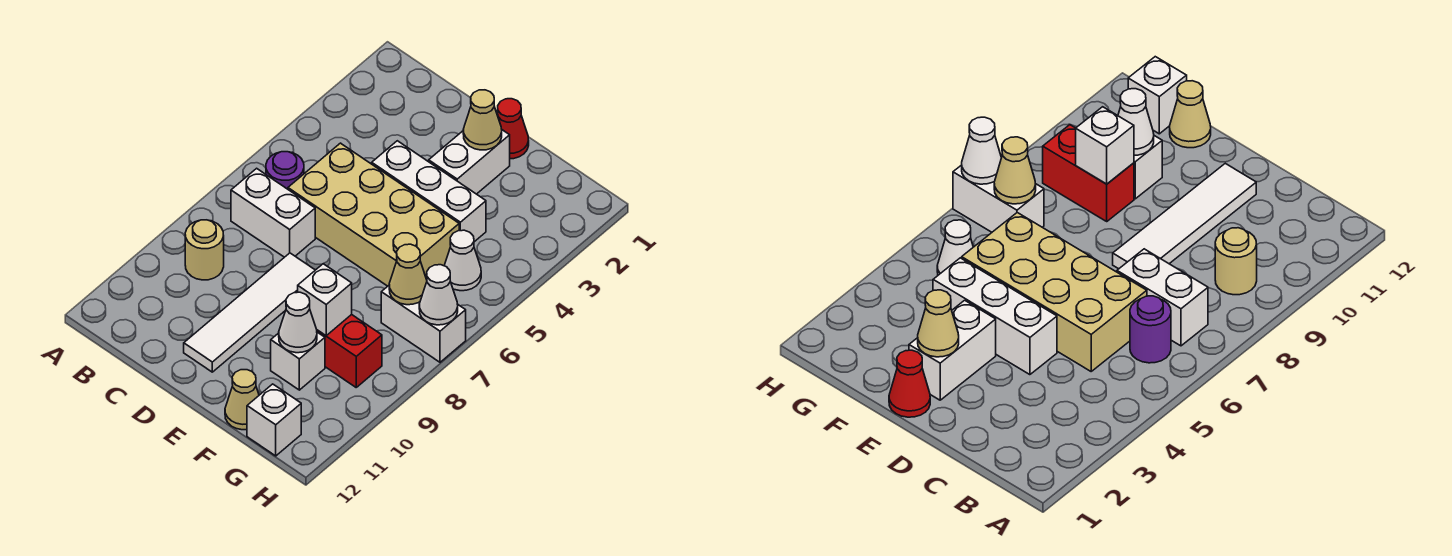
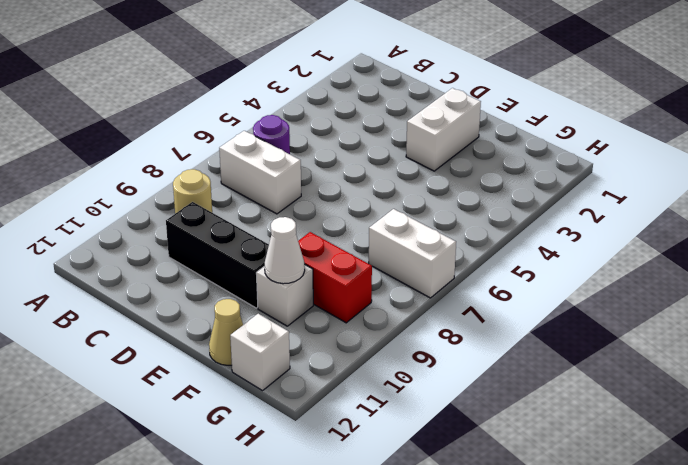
black brick C10:E10 level 1 -> white tile D8:D11 level 1
none -> tan brick C5:F6 level 1
none -> white brick D4:F4 level 1
none -> red cone E1 level 1

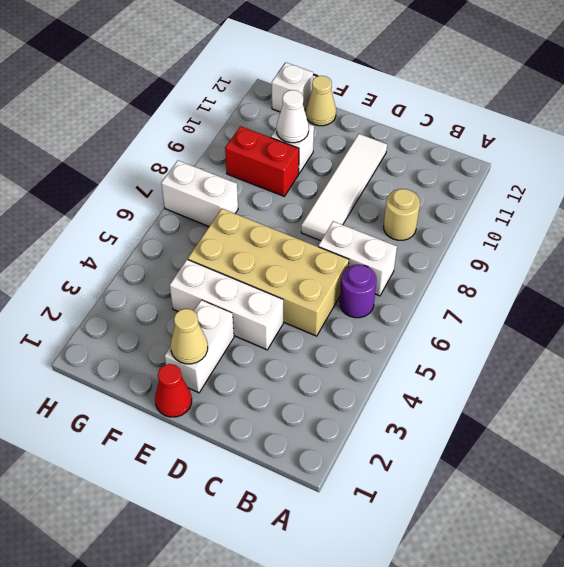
none -> white cone G5 level 1
none -> white brick F9 level 2
none -> tan cone G7 level 2

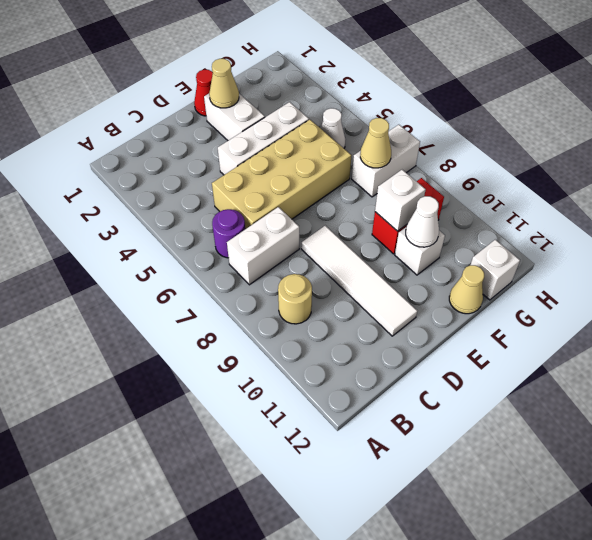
none -> white cone H7 level 2

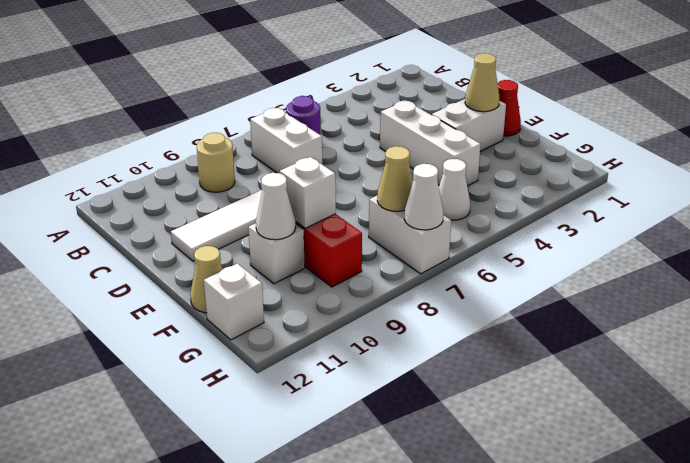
none -> tan brick C5:F6 level 1

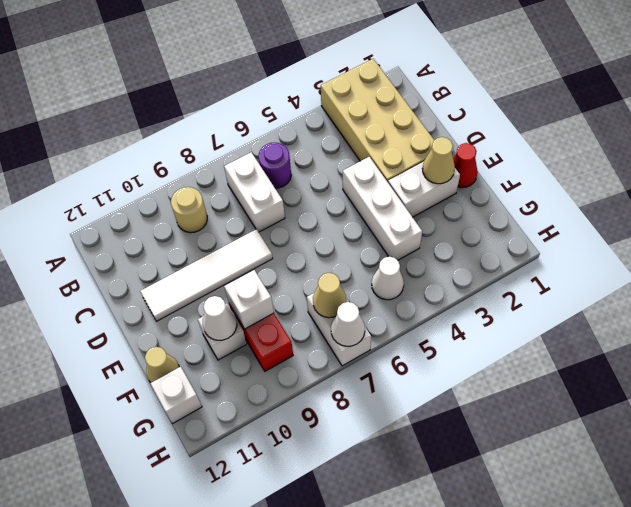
tan brick A2:D3 level 1 -> tan brick C5:F6 level 1

